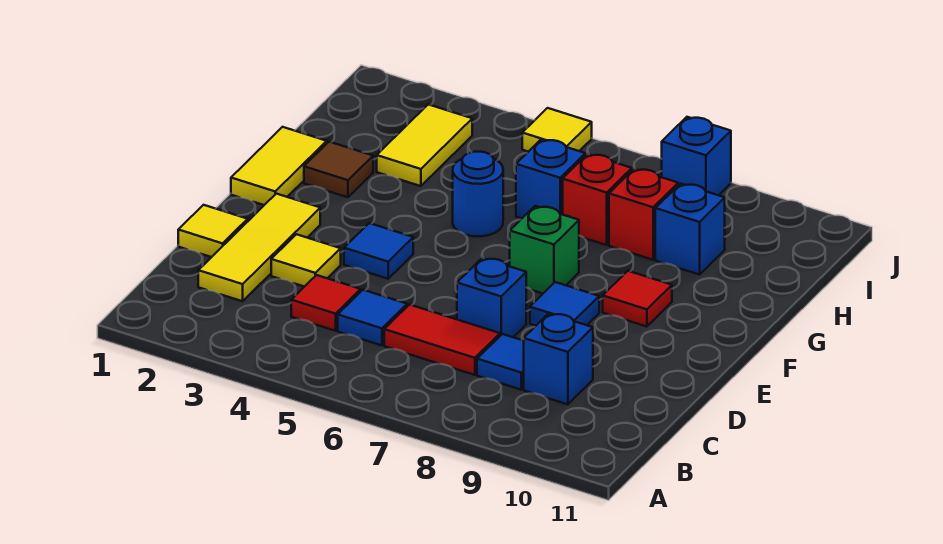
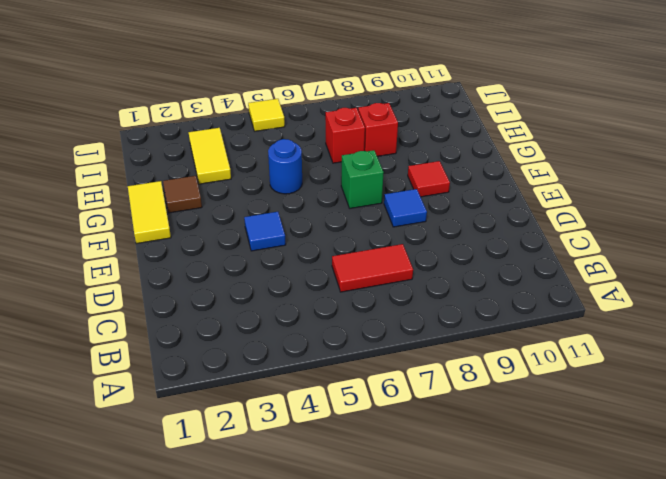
none -> yellow tile C2:E2 level 1
none -> red tile C4 level 1
none -> blue tile C5 level 1

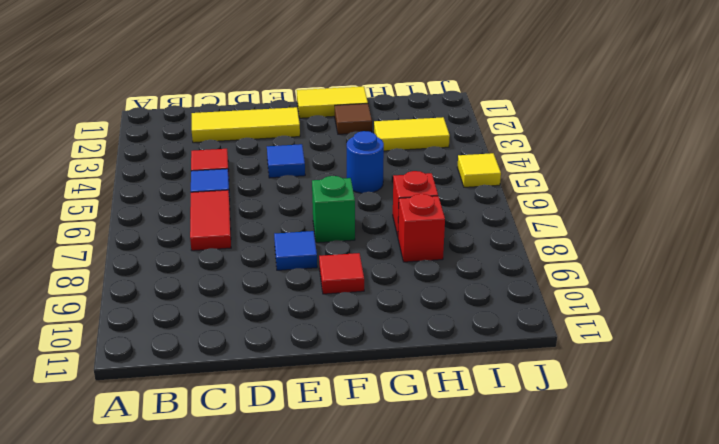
none -> blue tile C8 level 1
none -> blue brick C9 level 1
none -> yellow tile D1 level 1

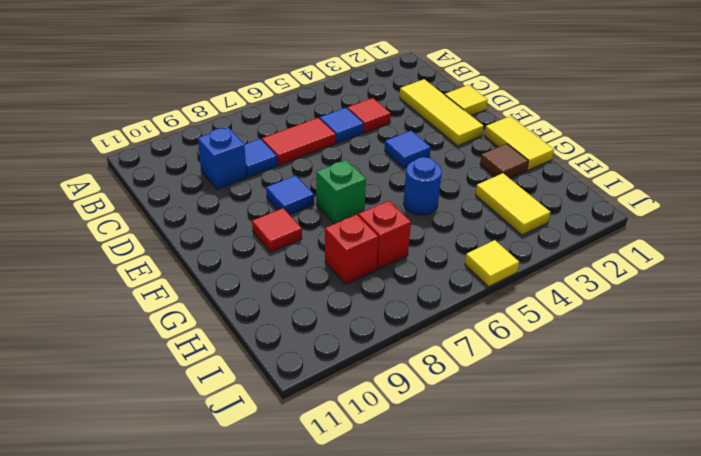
none -> yellow tile D3 level 1
none -> blue brick D7 level 1
none -> blue brick H6 level 1

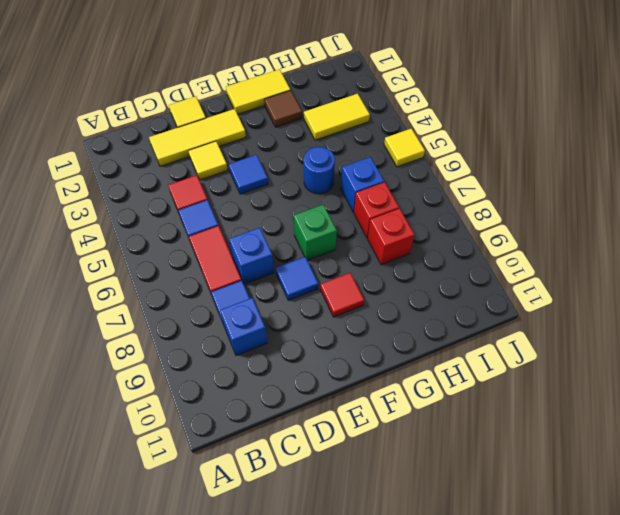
none -> blue brick H9 level 1
none -> blue brick J8 level 1

